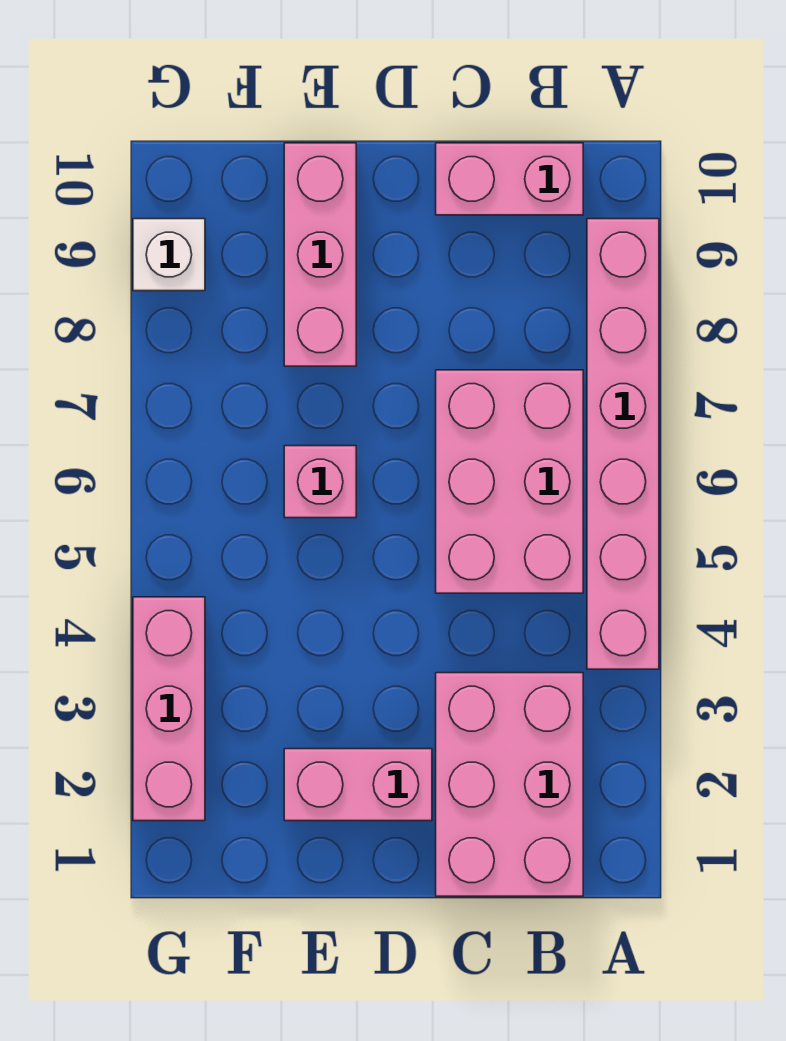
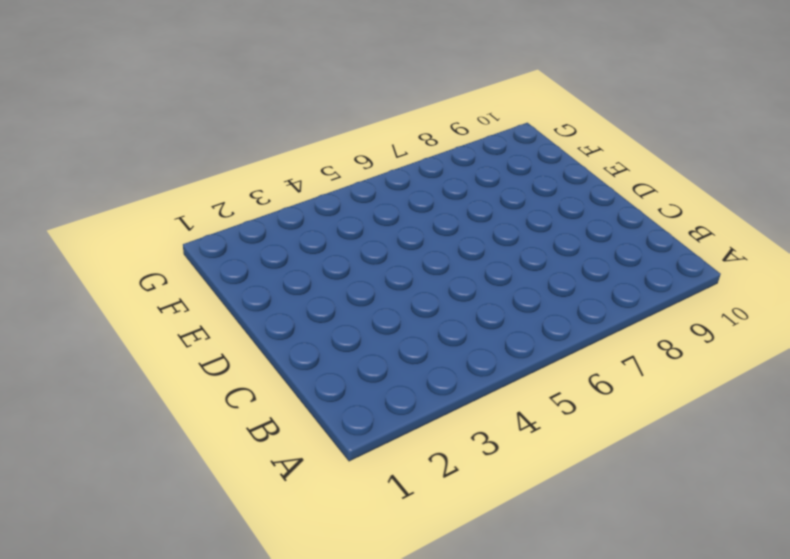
none -> pink brick A4:A9 level 1
none -> pink brick B1:C3 level 1

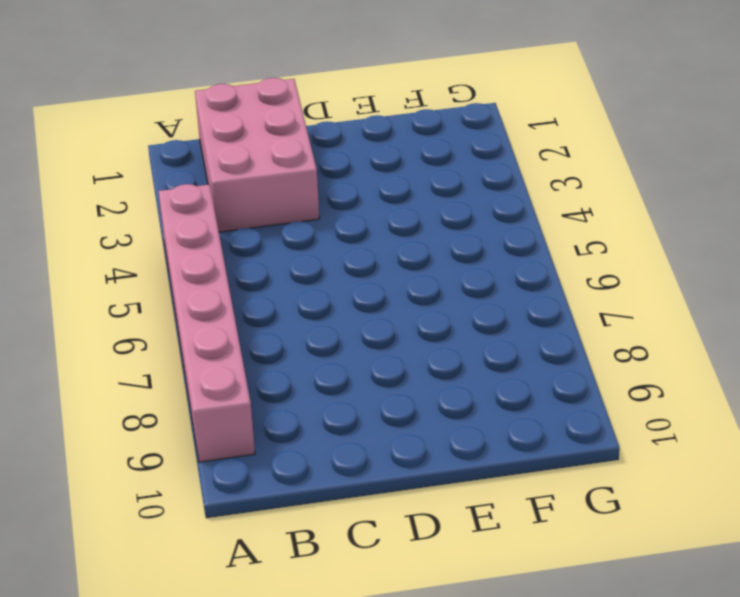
none -> pink brick B5:C7 level 1
none -> pink brick B10:C10 level 1

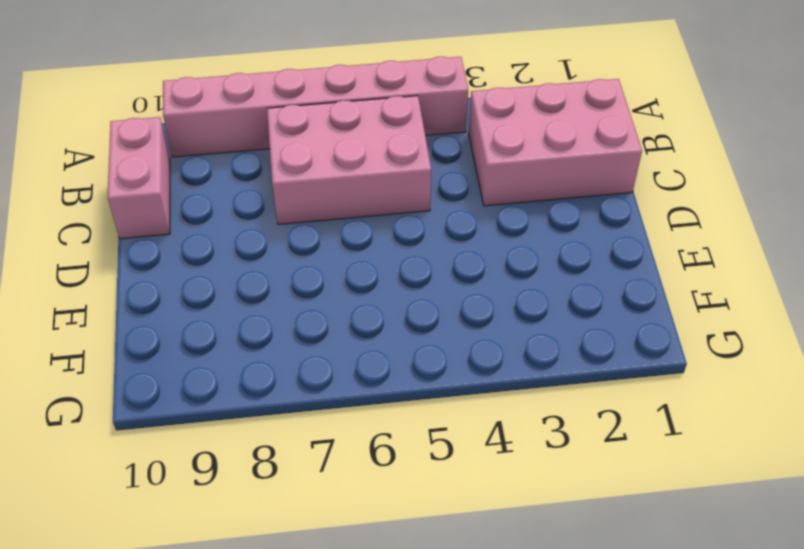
none -> pink brick D2:E2 level 1
none -> pink brick E6 level 1

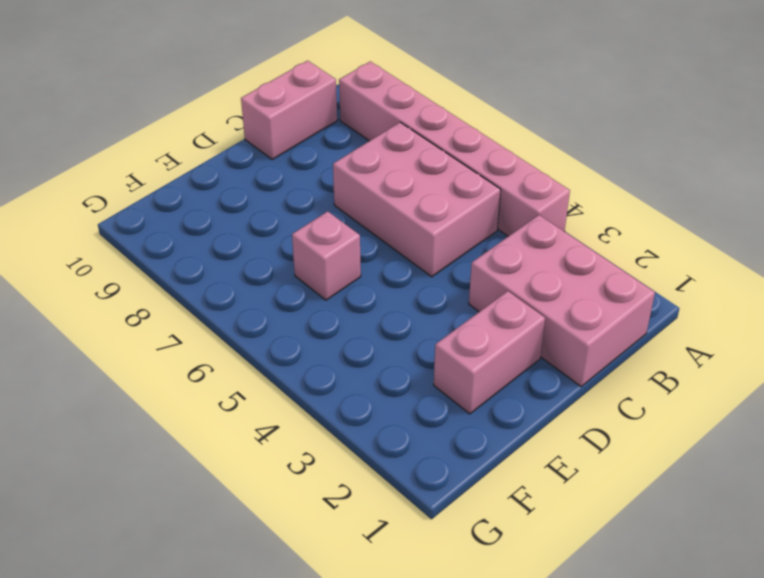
none -> pink brick E8:E10 level 1
none -> pink brick G2:G4 level 1

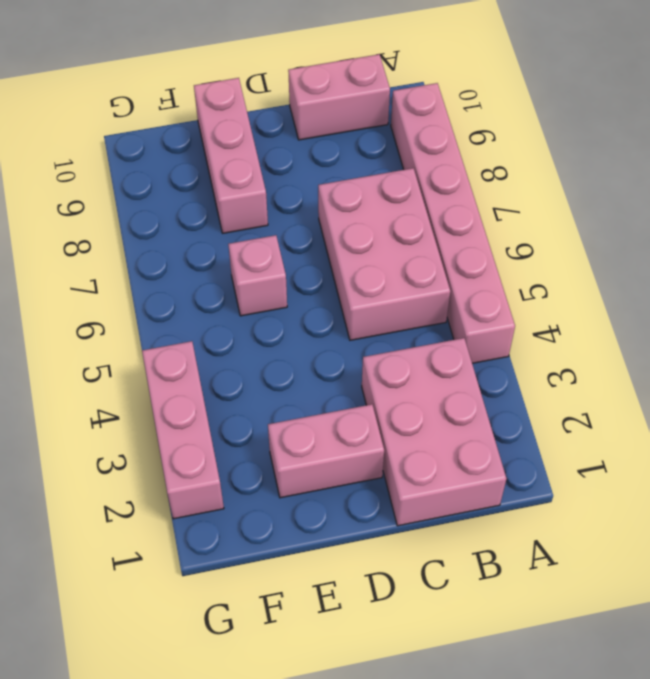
none -> white brick G9 level 1

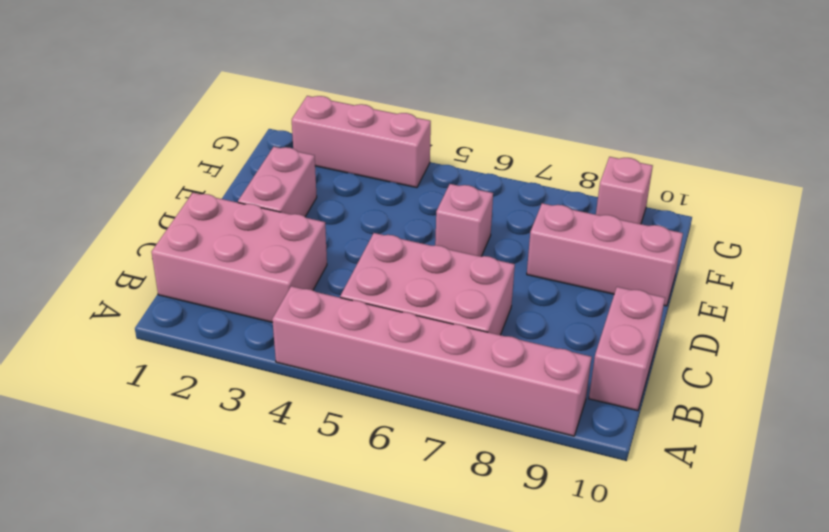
pink brick G9 level 1 -> white brick G9 level 1

